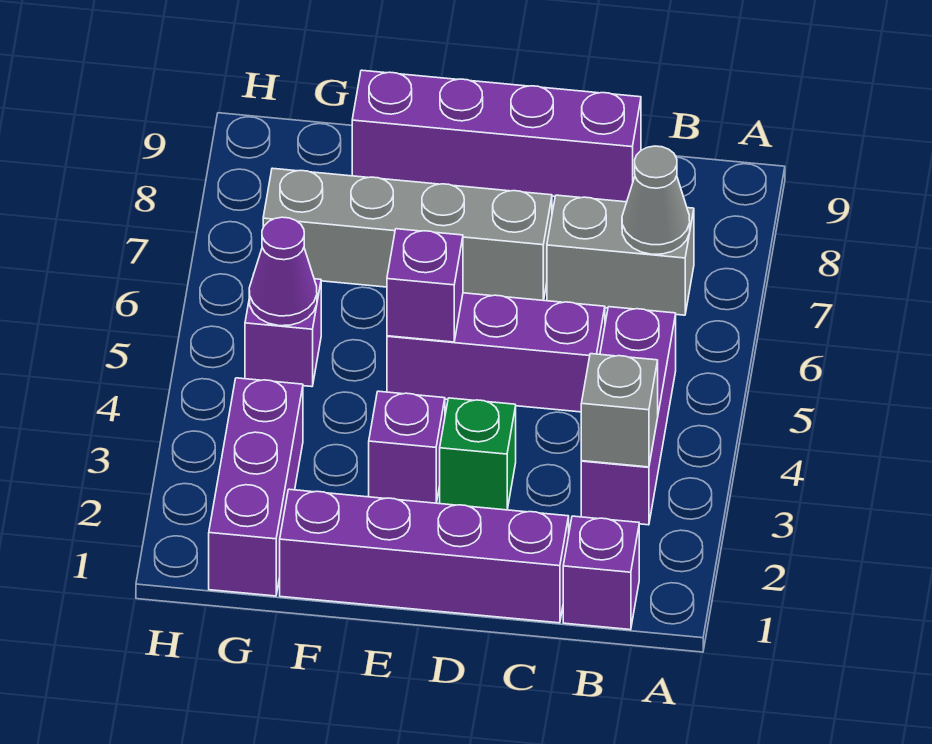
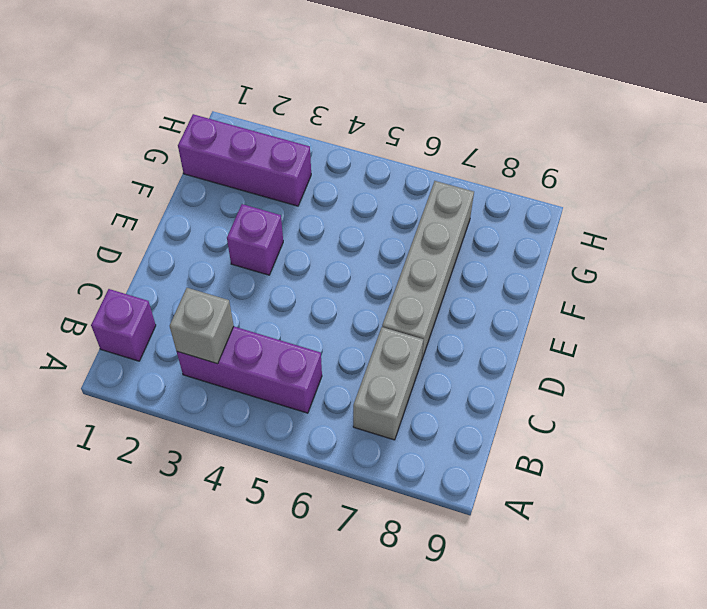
none -> purple brick C1:F1 level 1
none -> purple brick C5:E5 level 1
none -> purple brick C9:F9 level 1

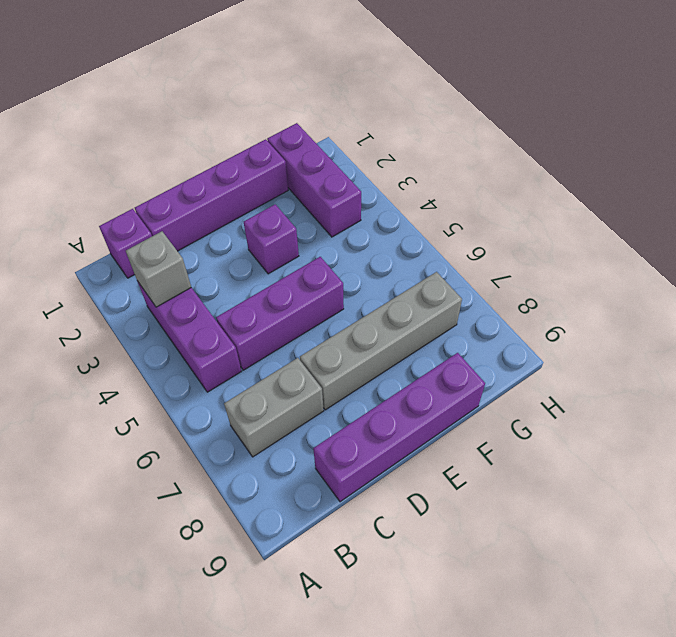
none -> green brick D3 level 1
none -> purple brick G5 level 1
none -> grey cone B7 level 2

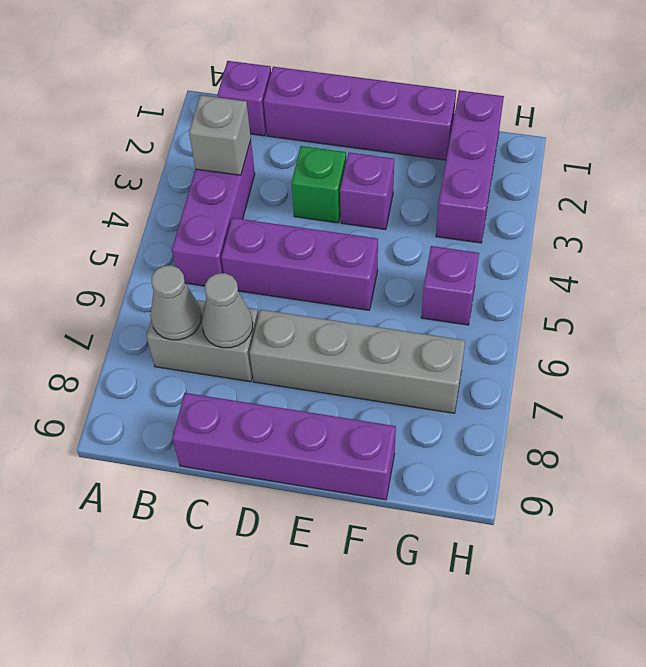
grey cone C7 level 2 -> none
none -> purple brick E5 level 2
none -> purple cone G5 level 2

